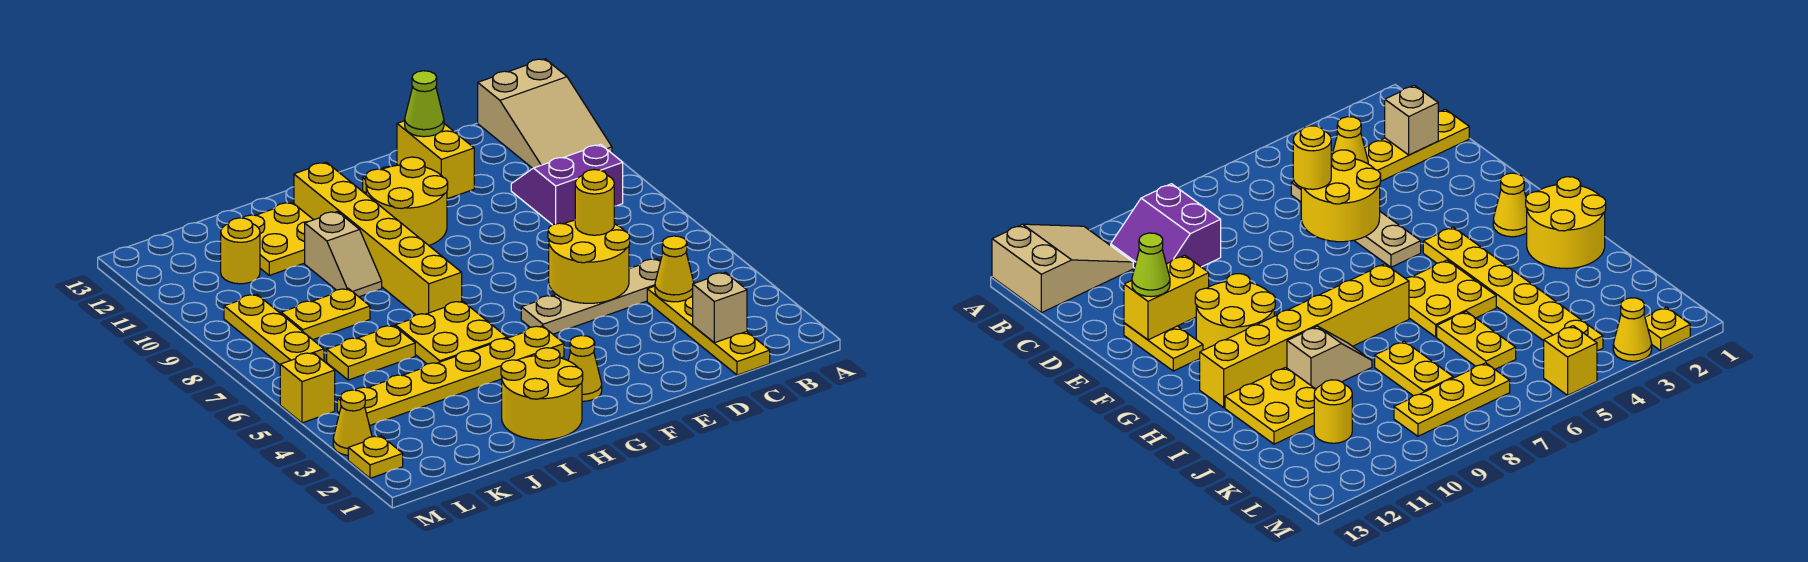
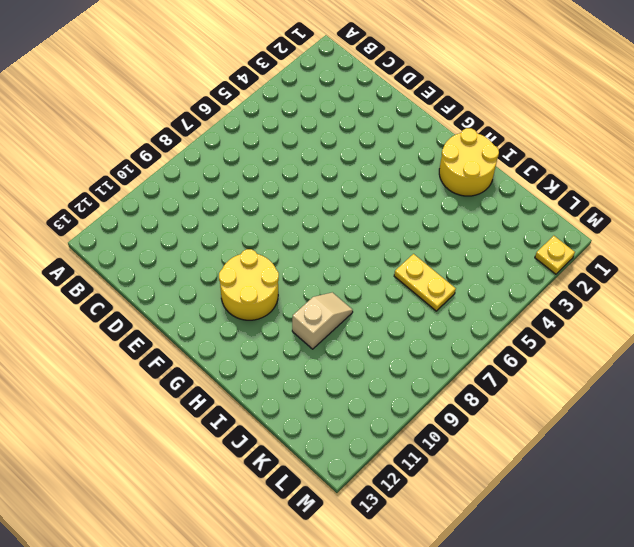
none -> tan slope A11:B13 level 1 top 13
none -> purple slope B9:C10 level 1 top 9
none -> yellow plate C1:C4 level 1

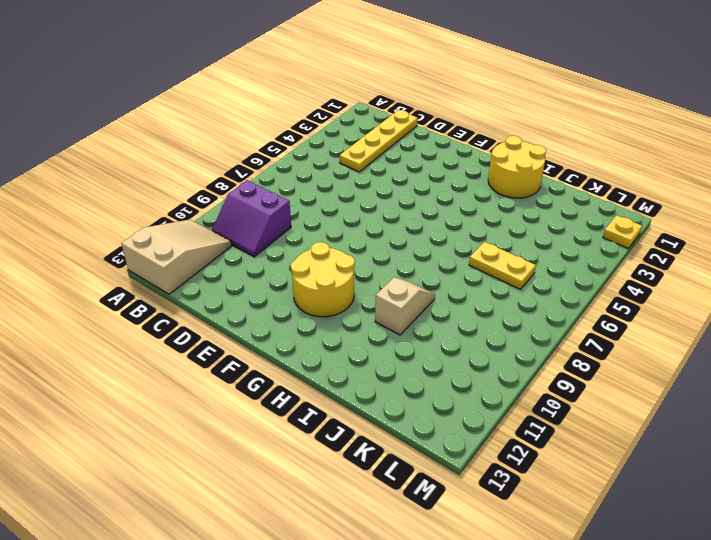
none -> tan plate C5:F5 level 1
none -> yellow plate E12:F12 level 1
none -> yellow cone G2 level 1

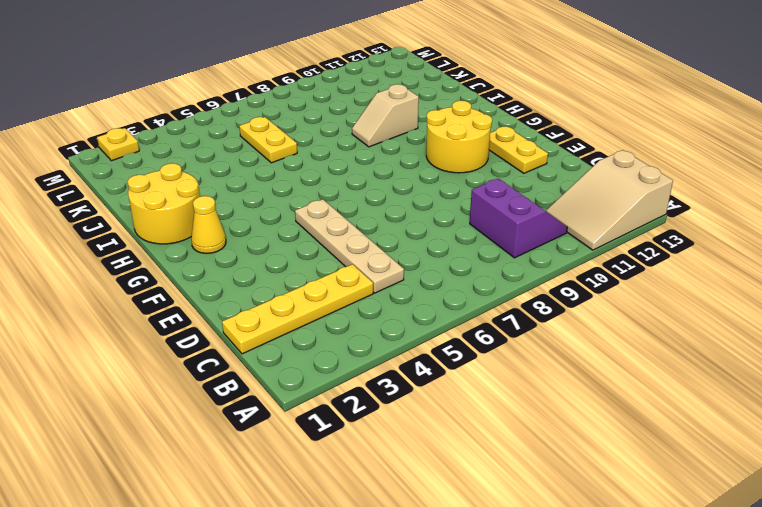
none -> yellow plate G4:L4 level 1
none -> yellow plate H5:I6 level 1
none -> yellow brick H7:H12 level 1

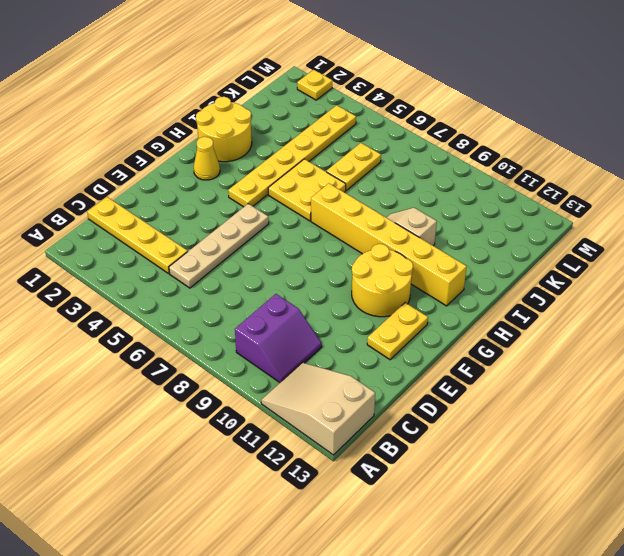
none -> yellow plate I11:J12 level 1
none -> yellow plate J8:K8 level 1
none -> yellow round brick K11 level 1

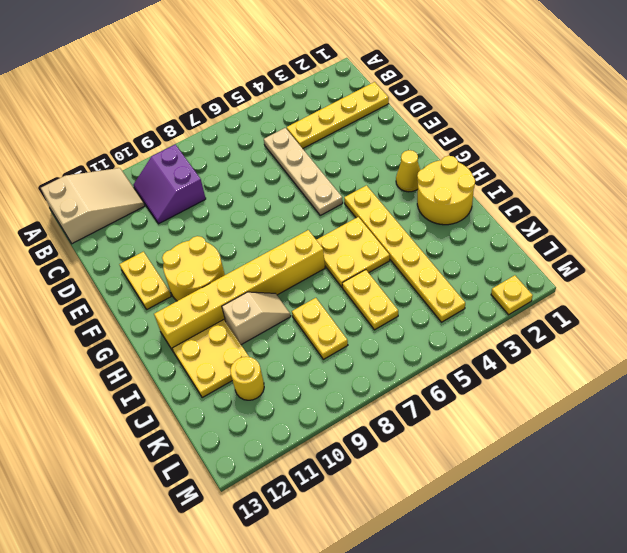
none -> yellow plate L7:L9 level 1
none -> yellow cone M3 level 1
none -> yellow brick M5 level 1

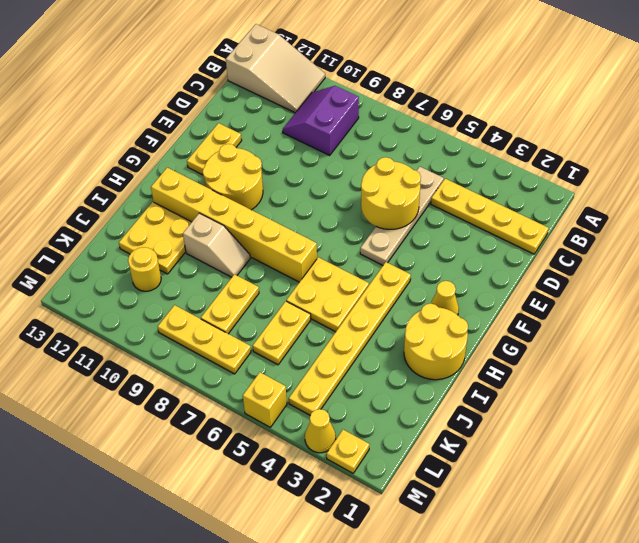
none -> tan brick C2 level 2
none -> yellow cone C4 level 2
none -> yellow brick E11:E12 level 2

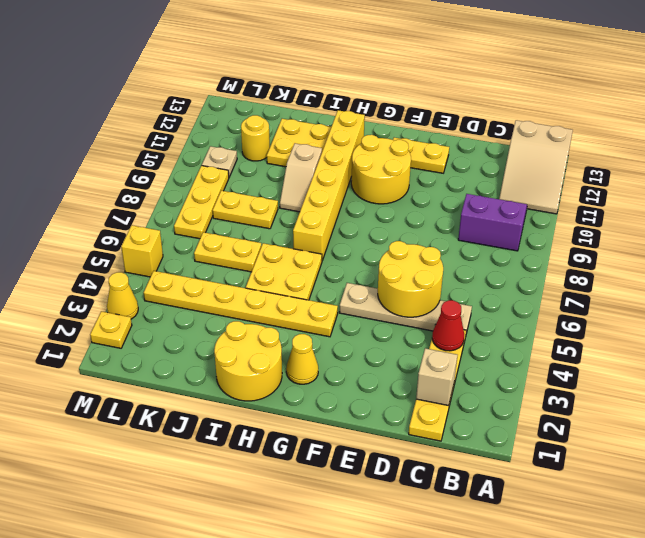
red cone C4 level 2 -> yellow cone C4 level 2
tan plate L10 level 1 -> none
none -> yellow brick E11:E12 level 2
none -> yellow round brick D6 level 3
none -> lime cone E12 level 3

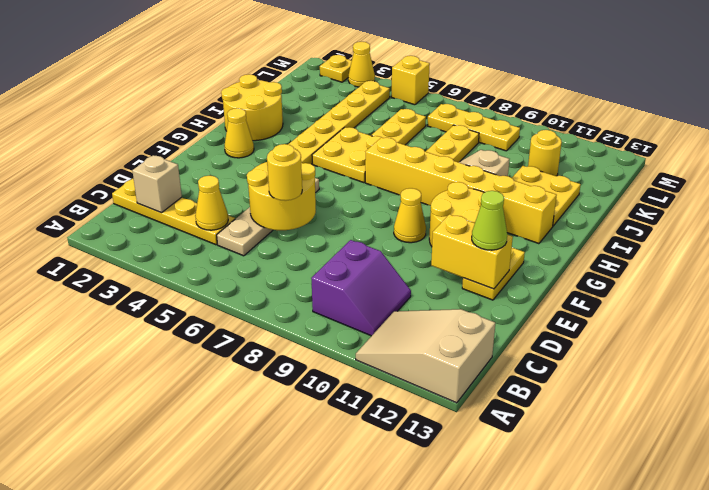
yellow cone F9 level 1 -> none

